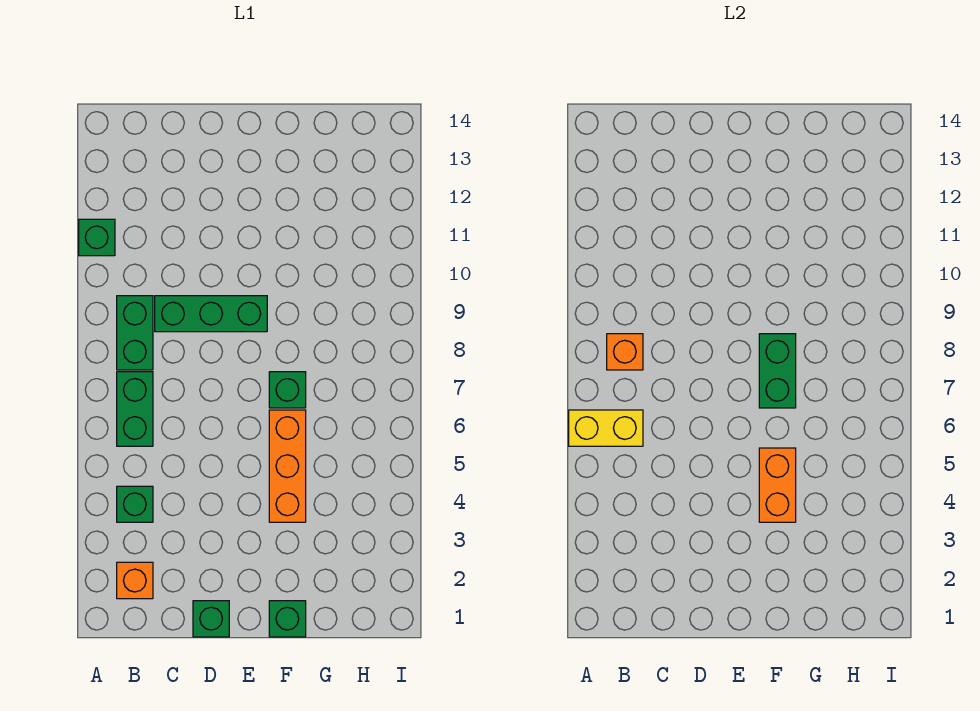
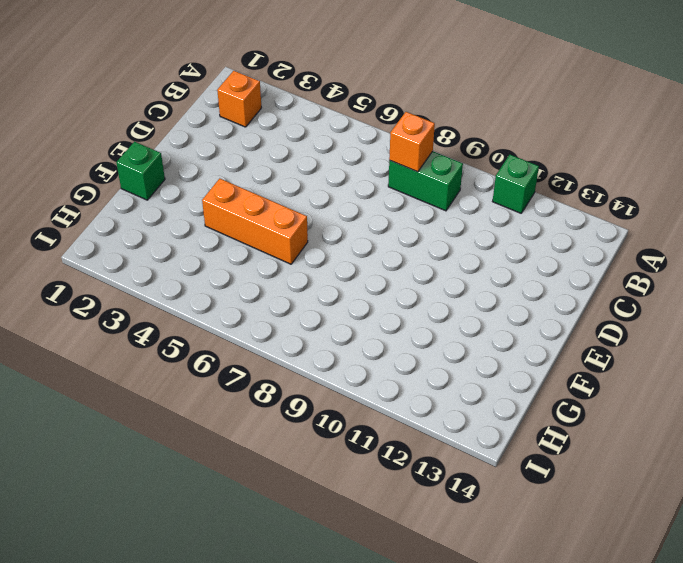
none -> green brick B4 level 1
none -> green brick B6:B7 level 1
none -> green brick C9:E9 level 1

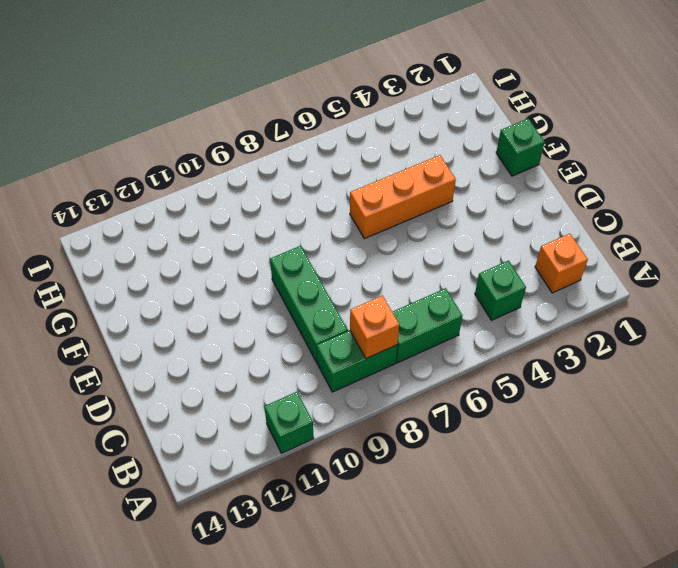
none -> green brick D1 level 1
none -> green brick F7 level 1
none -> yellow brick A6:B6 level 2

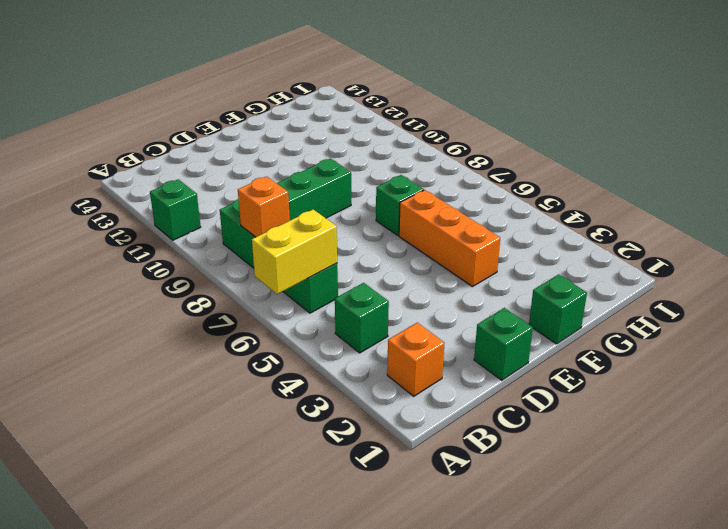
none -> orange brick F4:F5 level 2
none -> green brick F7:F8 level 2

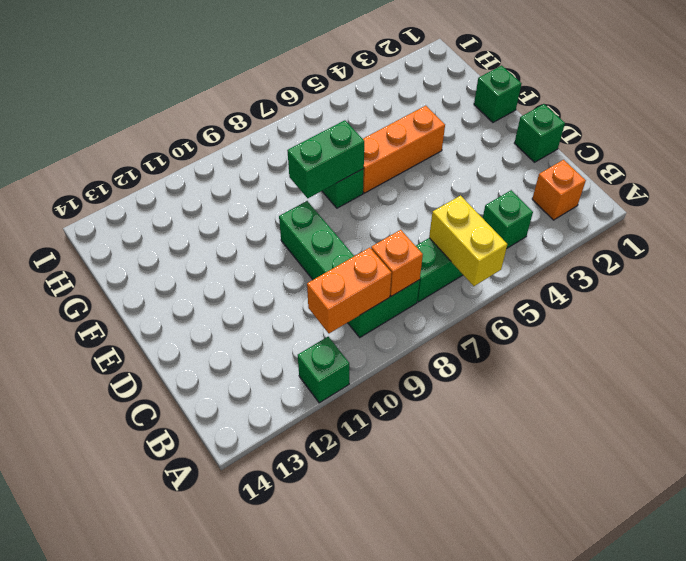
orange brick B9:B10 level 2 -> orange brick F4:F5 level 2

